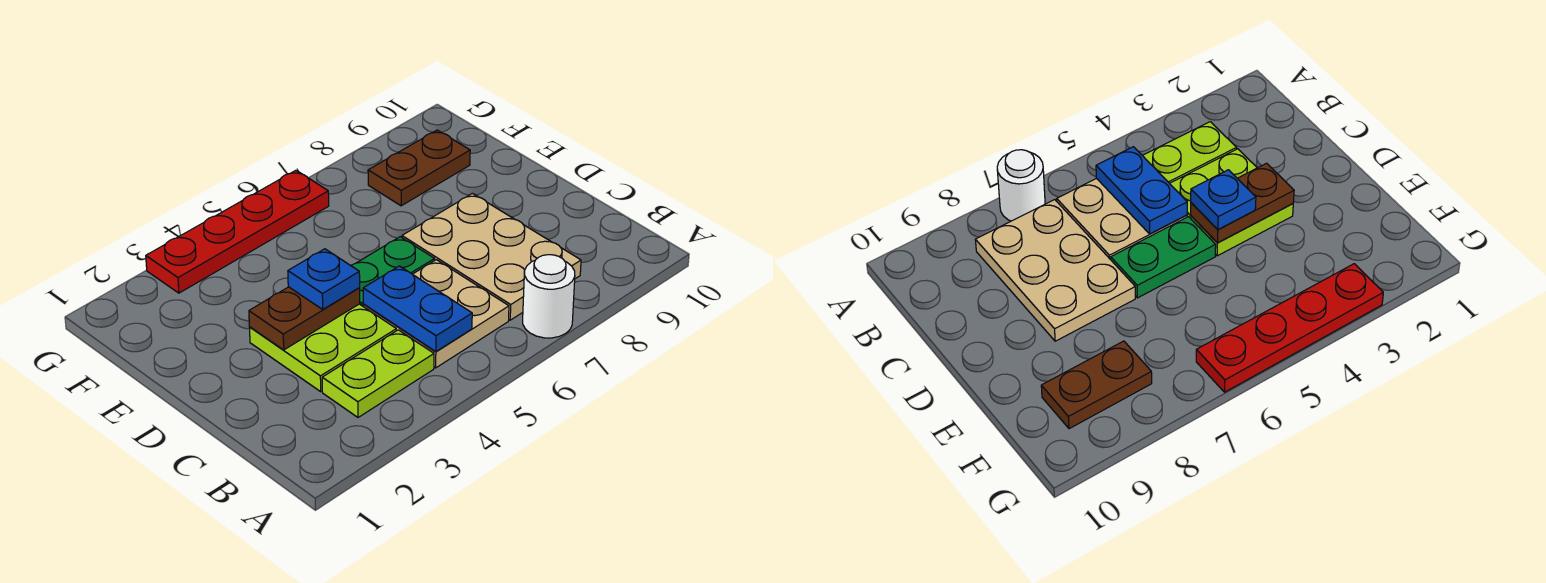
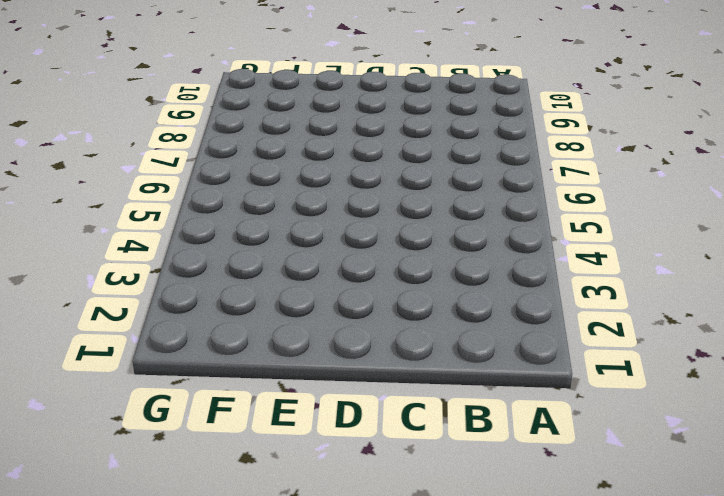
none -> white round brick A7 level 1
none -> lime plate B3:B4 level 1

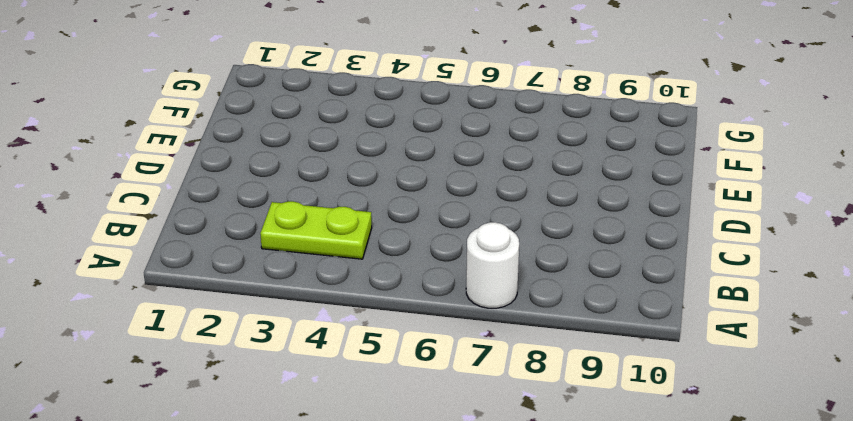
none -> tan plate B5:C6 level 1
none -> tan plate B7:D8 level 1

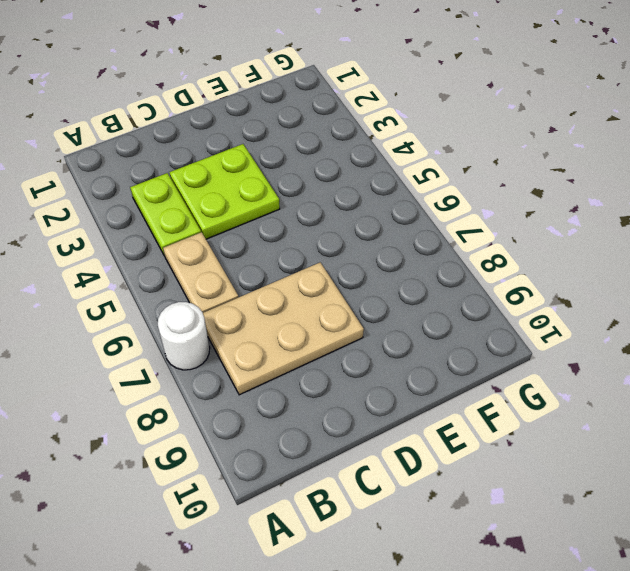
tan plate B5:B6 level 1 -> tan plate B5:C6 level 1
none -> green plate D5:D6 level 1
none -> brown plate F8:F9 level 1

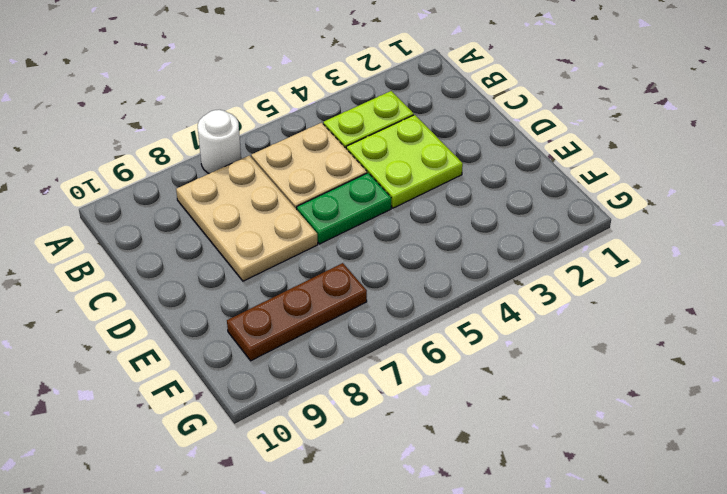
brown plate F7:F9 level 1 -> brown plate F8:F9 level 1
none -> red plate G3:G6 level 1
none -> blue plate B5:C5 level 2

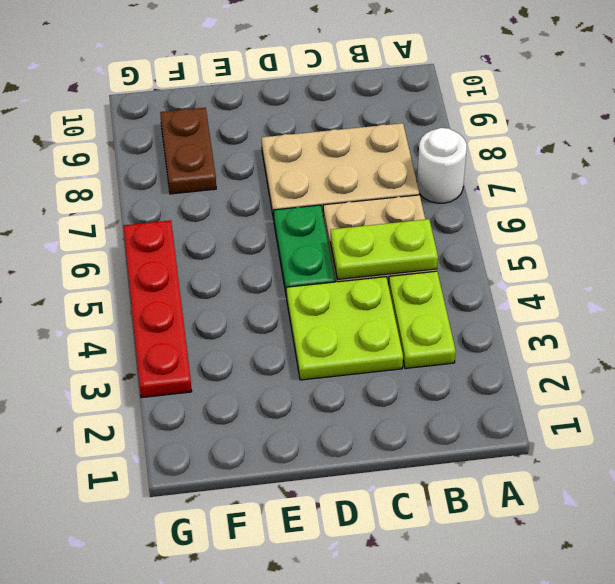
lime plate B5:C5 level 2 -> blue plate B5:C5 level 2
none -> brown plate D3:D4 level 2
none -> blue plate D4 level 3

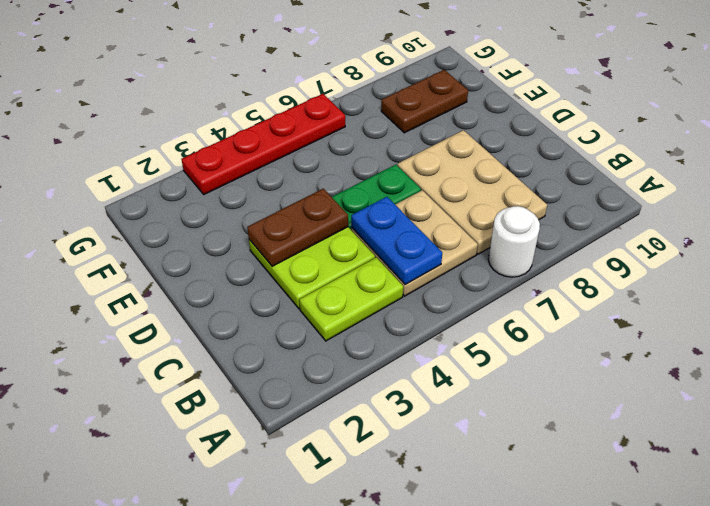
none -> blue plate D4 level 3

